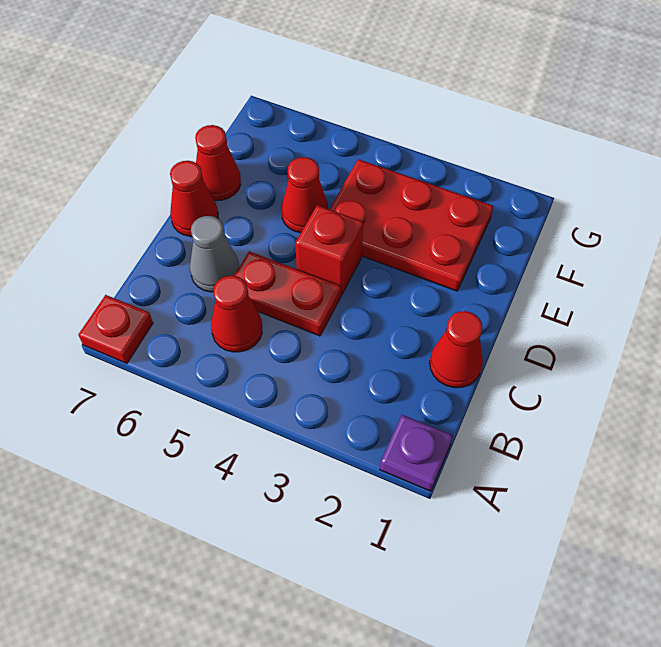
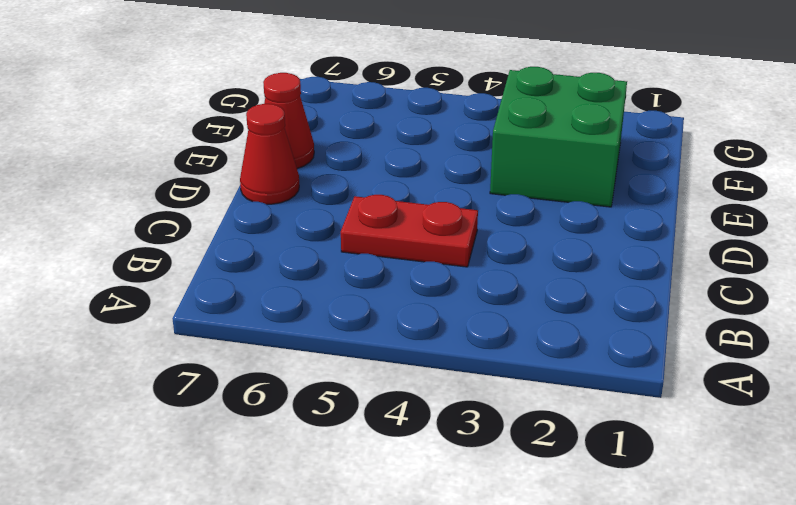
green brick E2:F3 level 1 -> red plate E2:F4 level 1
none -> purple plate A1 level 1
none -> red plate A7 level 1

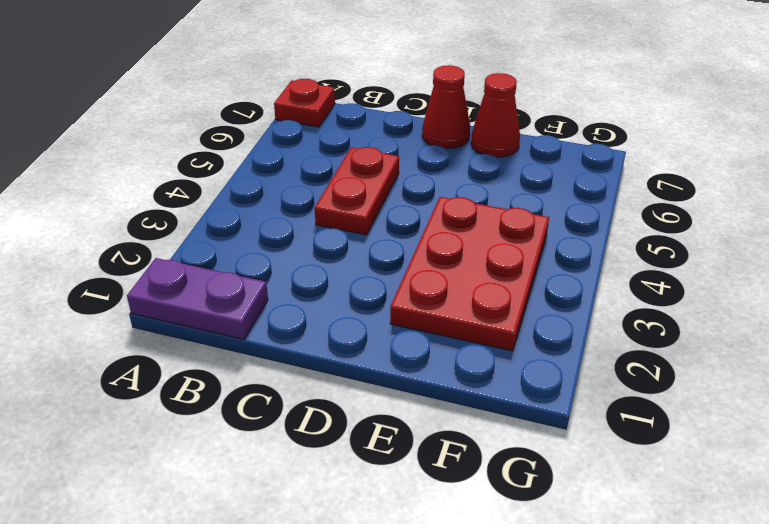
purple plate A1:B1 level 1 -> purple plate A1 level 1
none -> red cone B5 level 1
none -> red cone C1 level 1

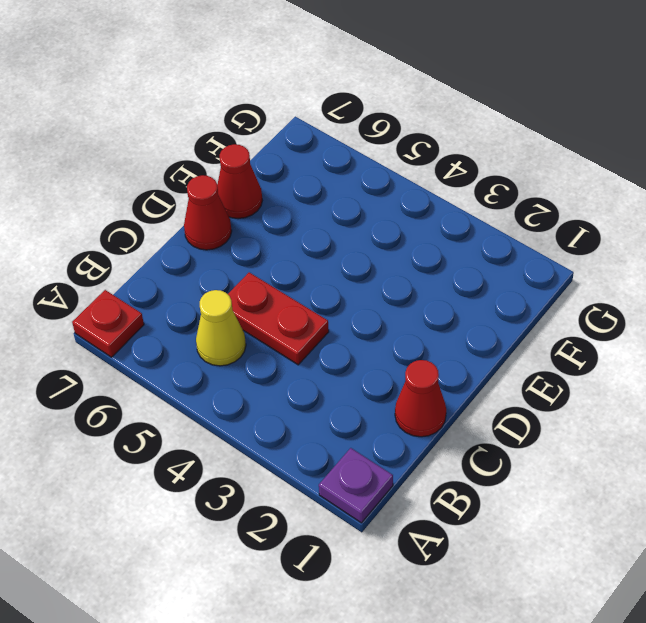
yellow cone B5 level 1 -> red cone B5 level 1
none -> grey cone C6 level 1
none -> red brick D4 level 1

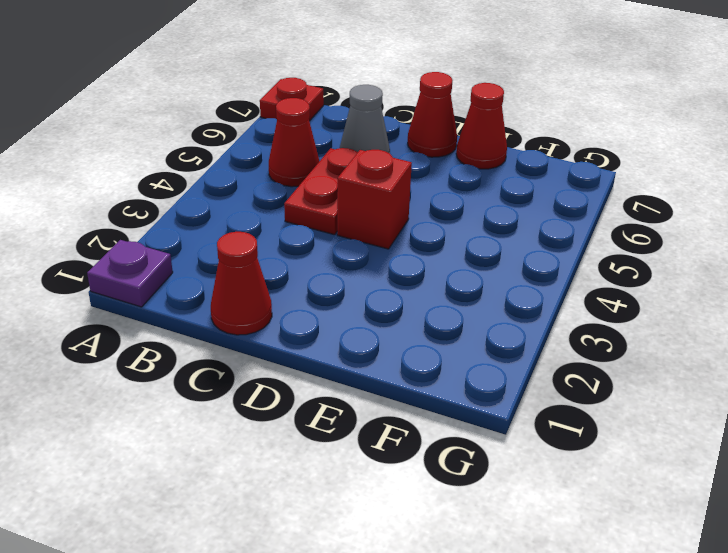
none -> red plate E2:F4 level 1
none -> red cone E5 level 1

